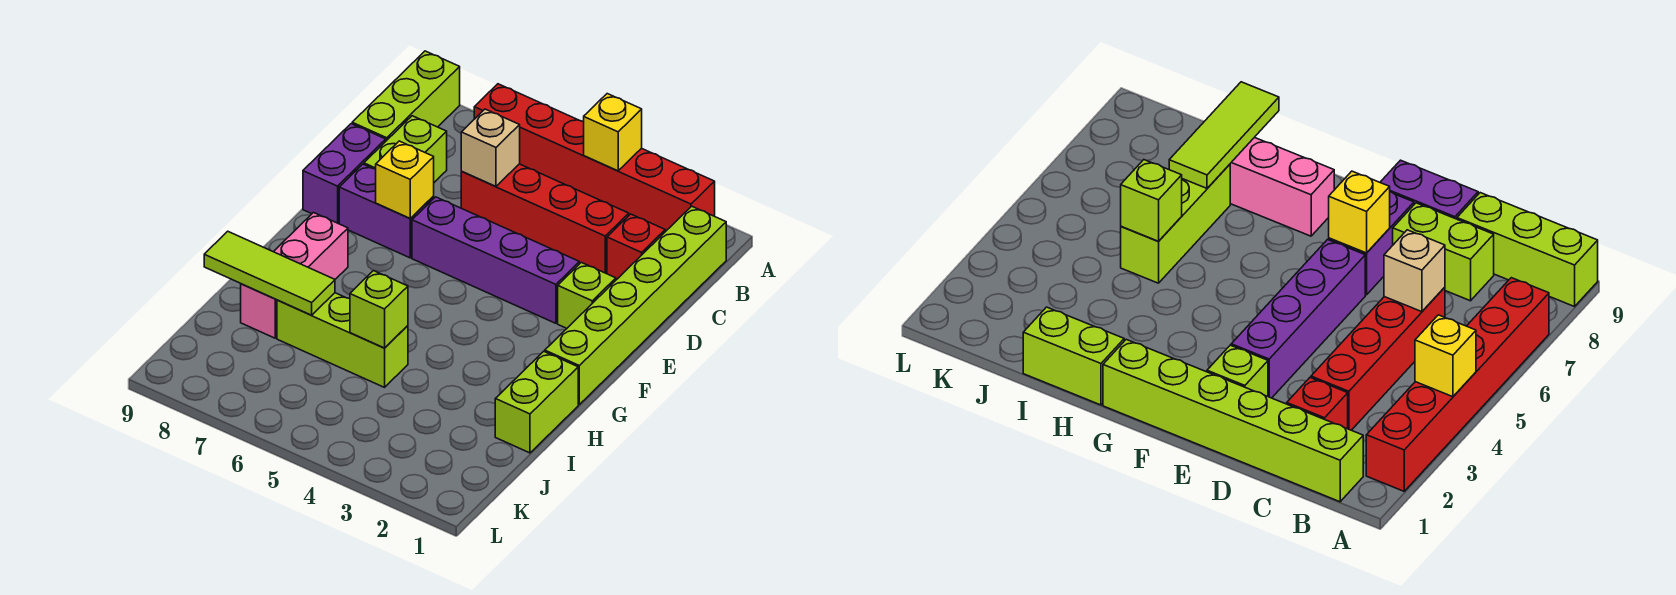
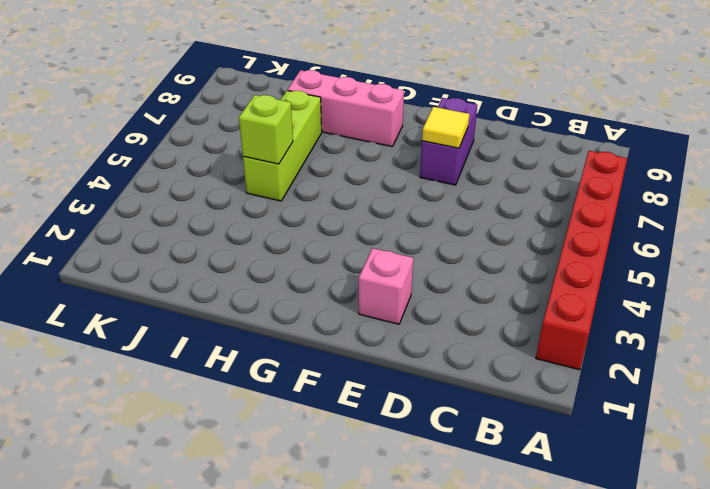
pink brick E2 level 1 -> lime brick E2 level 1
yellow tile E7 level 2 -> yellow brick E7 level 2
none -> lime brick A9:C9 level 1
none -> lime brick B1:G1 level 1
none -> red brick C2 level 1

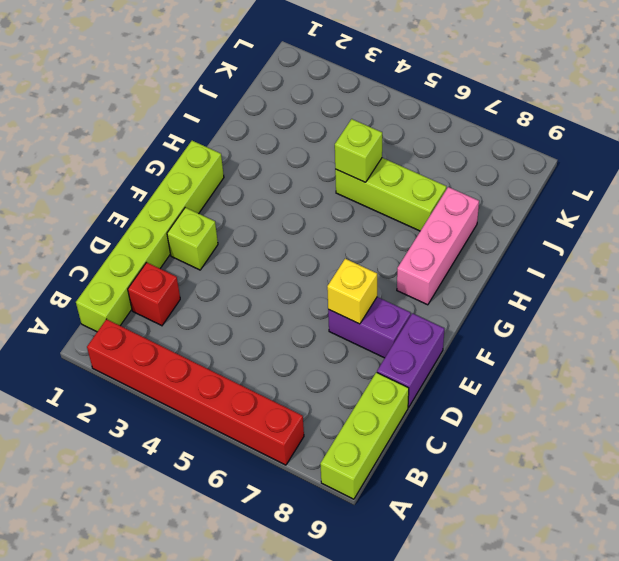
none -> red brick C3:C6 level 1
none -> lime brick C8:D8 level 1
none -> purple brick E3:E6 level 1

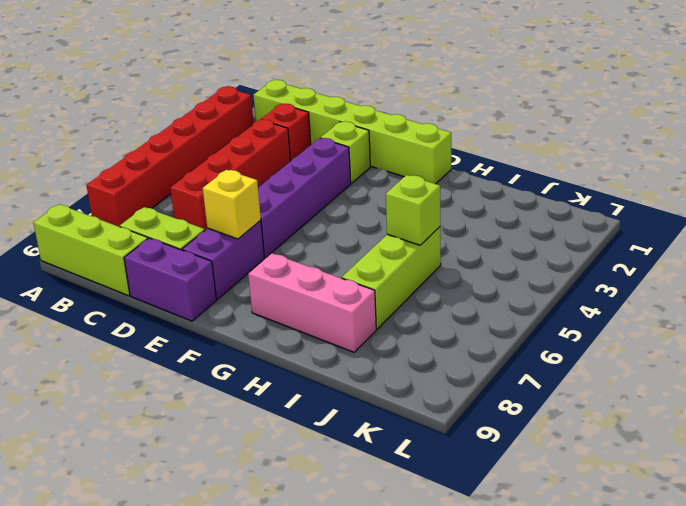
none -> lime brick H1:I1 level 1
none -> yellow brick A4 level 2
none -> tan brick C6 level 2

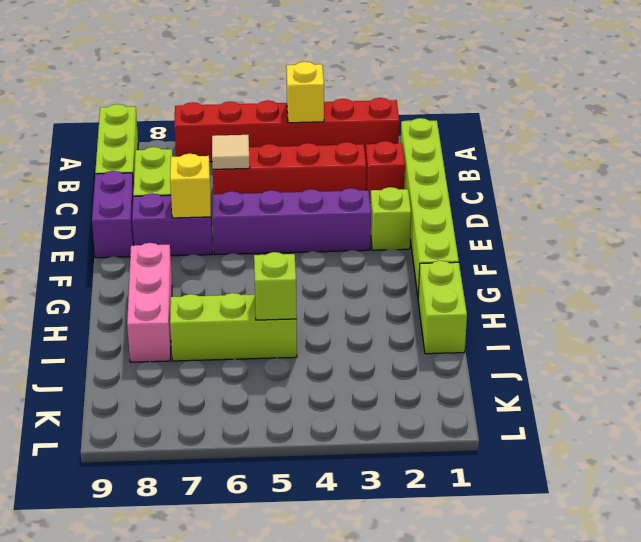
tan tile C6 level 2 -> tan brick C6 level 2
none -> lime tile I7:I9 level 2

